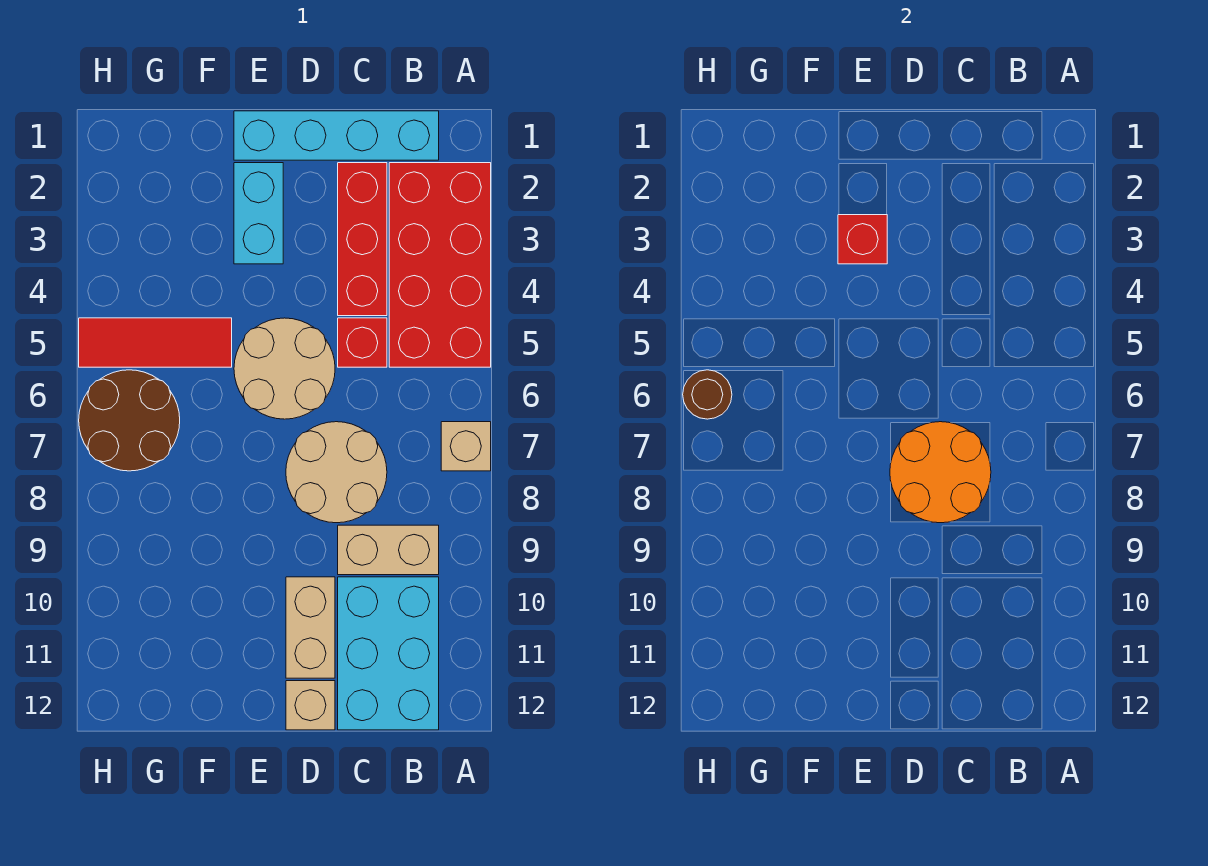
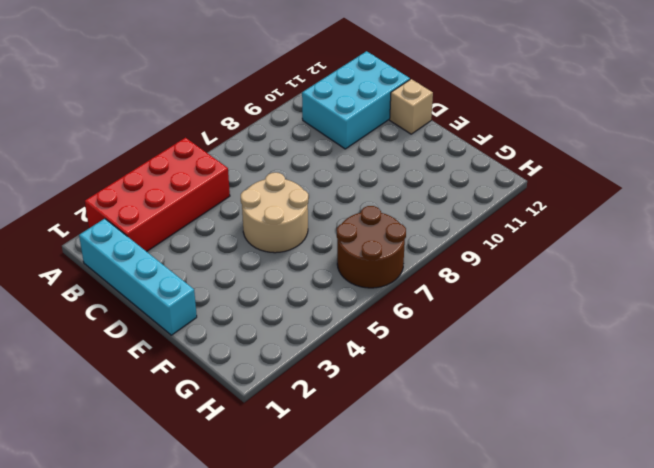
none -> tan brick A7 level 1
none -> tan brick B9:C9 level 1
none -> red brick C2:C4 level 1

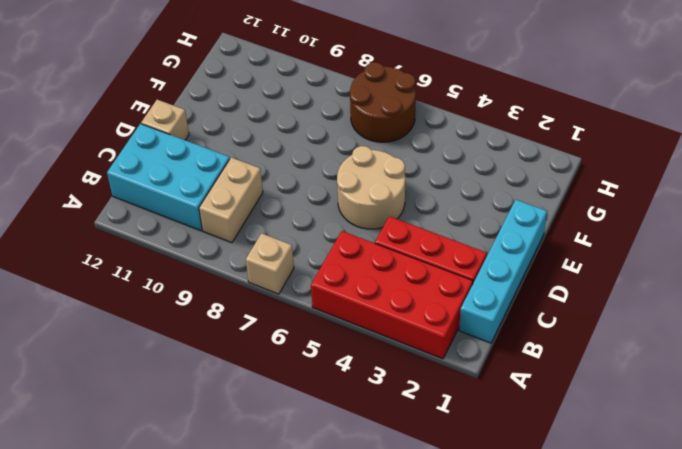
none -> red brick C5 level 1
none -> tan round brick C7:D8 level 1
none -> tan brick D10:D11 level 1

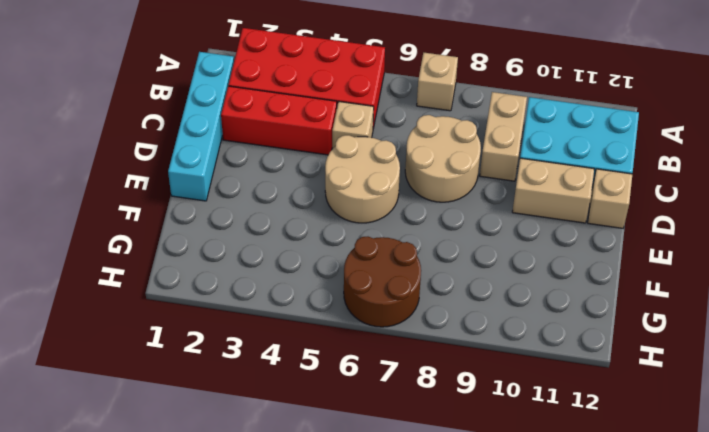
tan brick C5 level 1 -> red brick C5 level 1
none -> cyan brick E2:E3 level 1
none -> red tile F5:H5 level 1
none -> orange round brick C7:D8 level 2

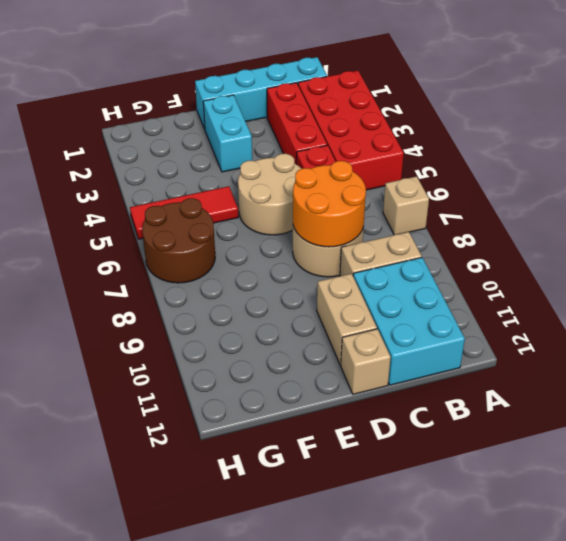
none -> red brick E3 level 2
none -> brown round brick H6 level 2

